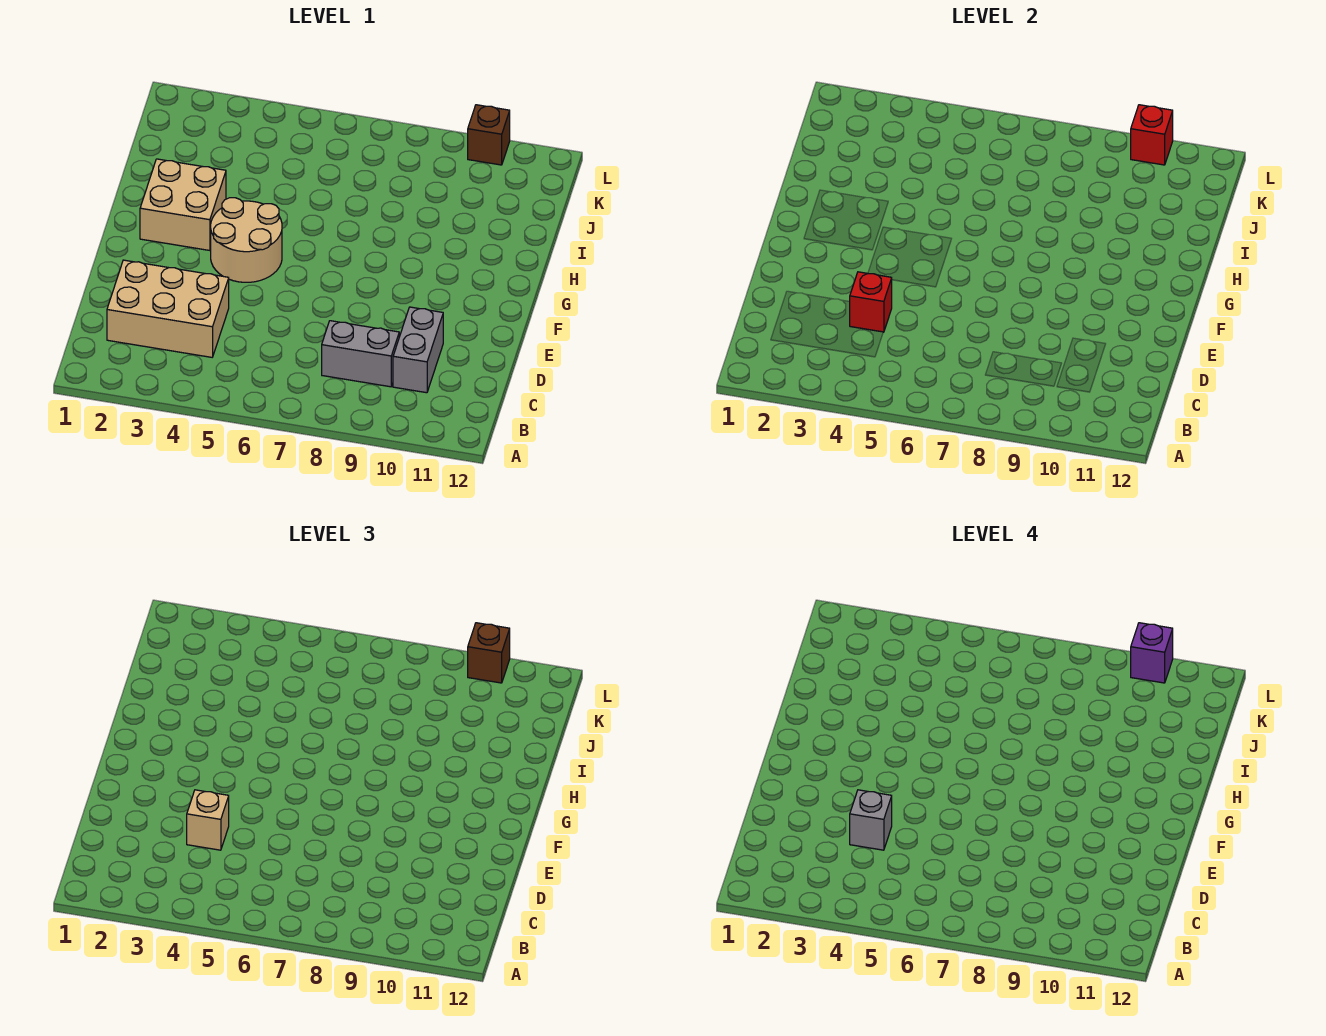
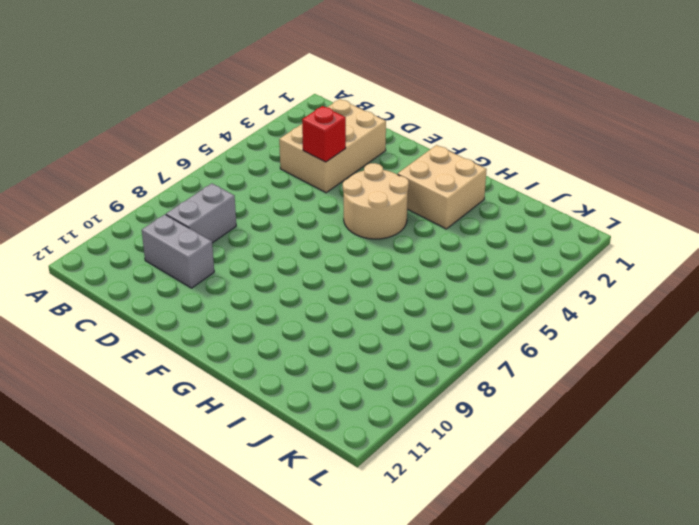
none -> brown brick L10 level 1
none -> red brick L10 level 2
none -> tan brick D4 level 3

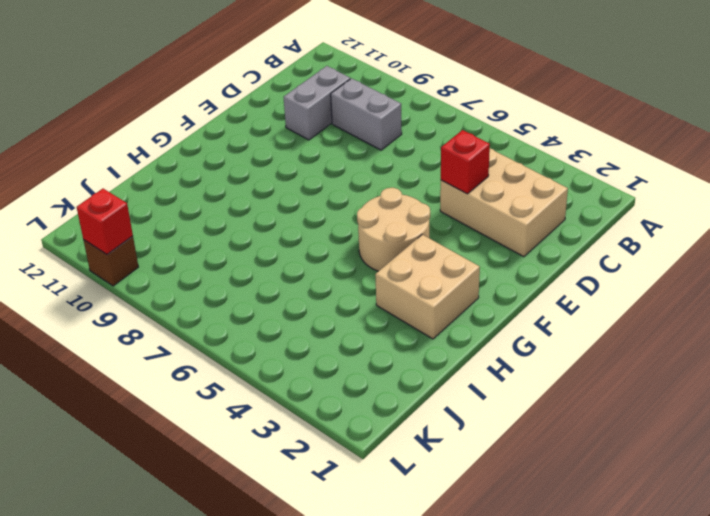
none -> tan brick D4 level 3
none -> brown brick L10 level 3
none -> grey brick D4 level 4

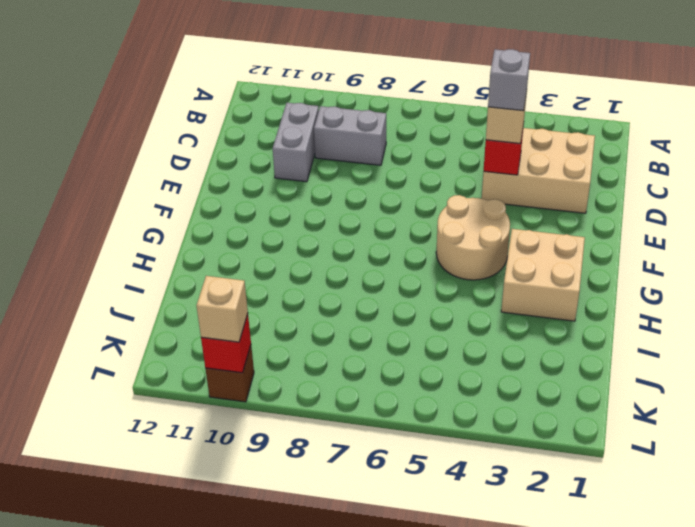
tan brick L10 level 3 -> brown brick L10 level 3
none -> purple brick L10 level 4

